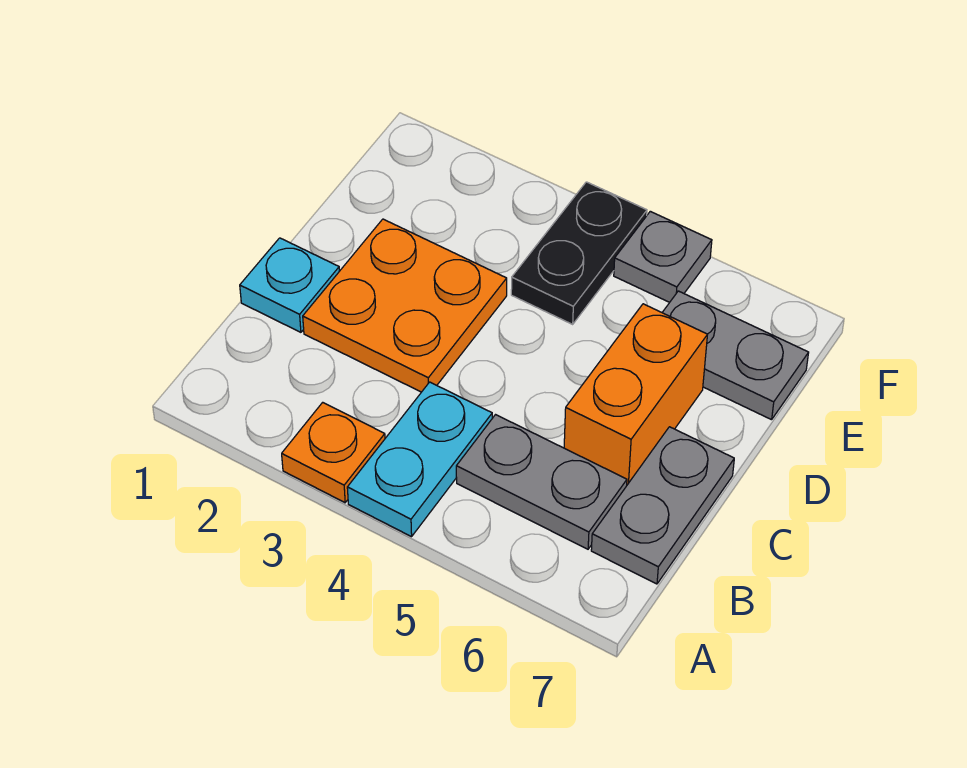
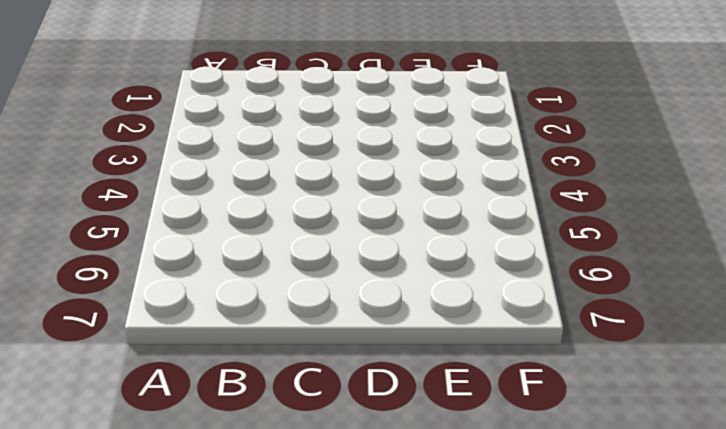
none -> orange plate A3 level 1
none -> cyan plate A4:B4 level 1

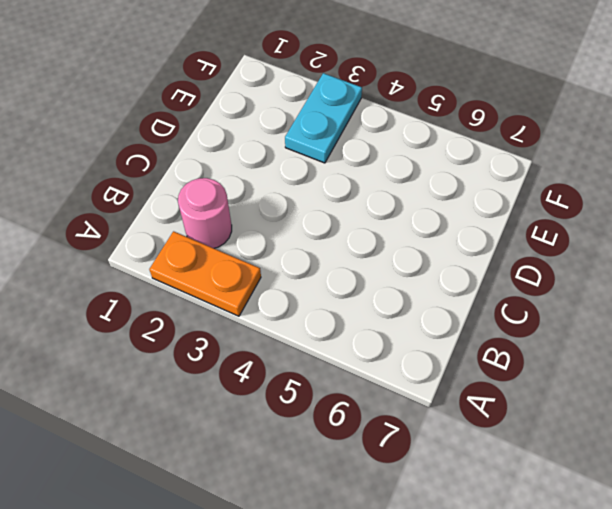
orange plate A2:A3 level 1 -> orange plate A3 level 1
pink round brick B2 level 1 -> none
cyan plate E3:F3 level 1 -> cyan plate A4:B4 level 1
none -> grey plate B5:B6 level 1
none -> grey plate B7:C7 level 1

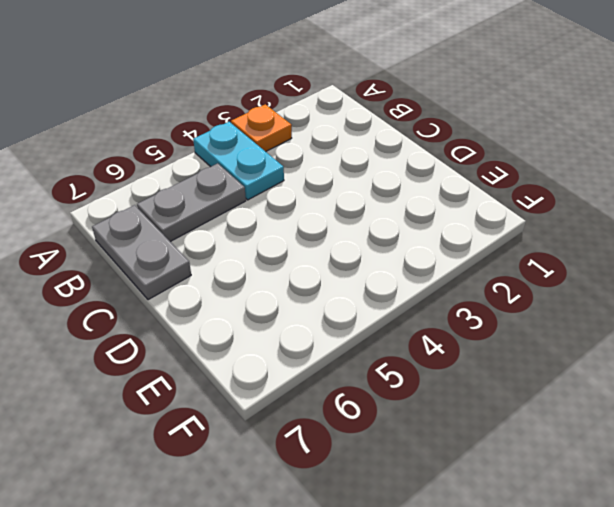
none -> cyan plate C1 level 1
none -> orange plate C2:D3 level 1

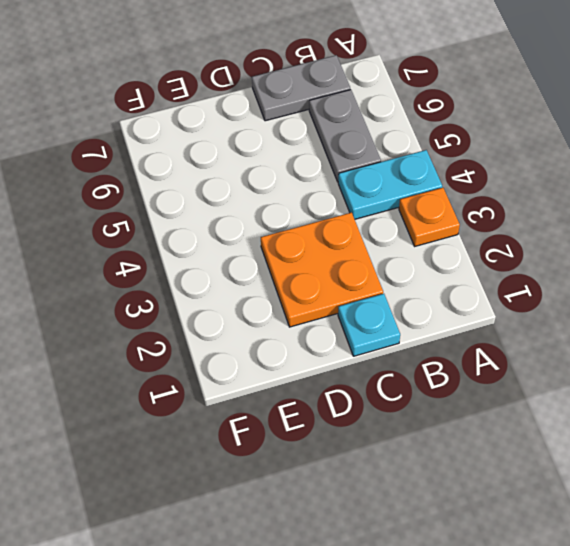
none -> orange brick C6:D6 level 1
none -> black plate E4:F4 level 1

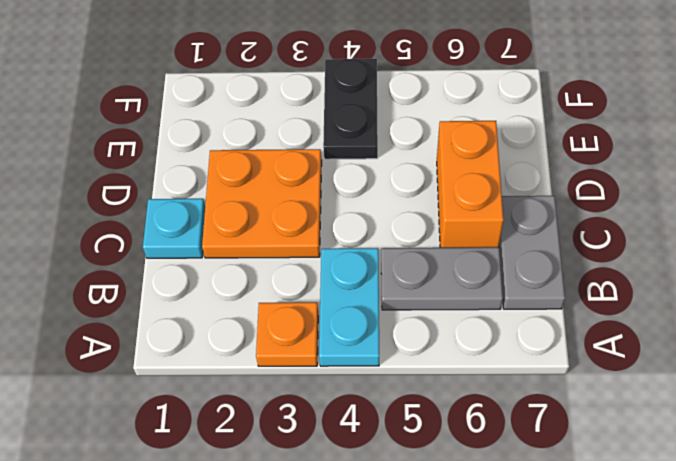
none -> grey plate E6:E7 level 1
none -> grey plate F5 level 1

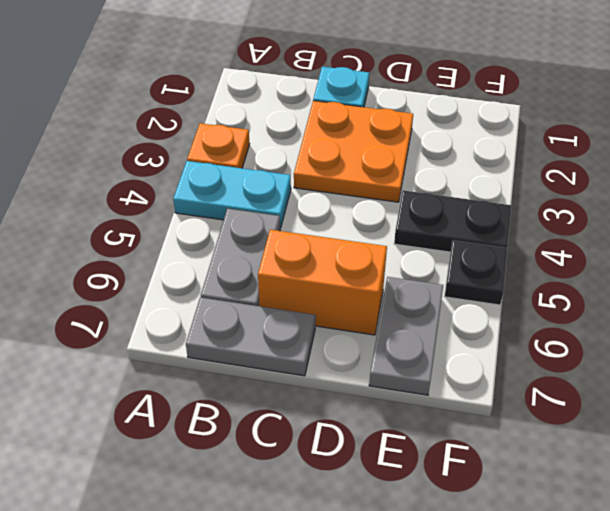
black plate F5 level 1 -> grey plate F5 level 1

